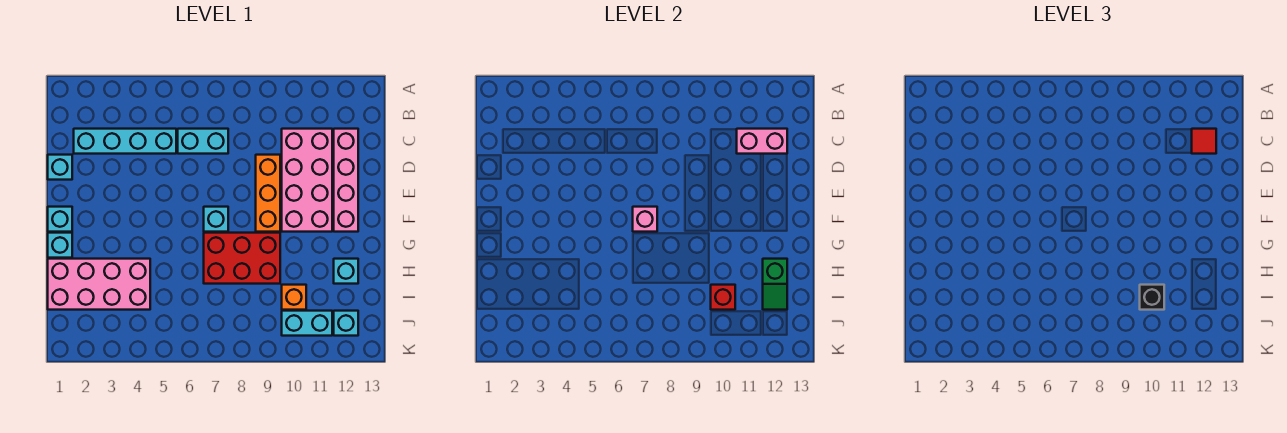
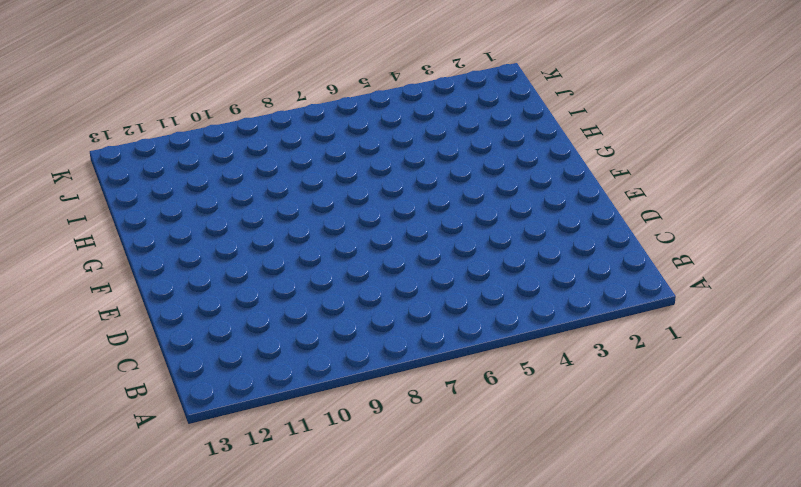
none -> cyan brick C2:C5 level 1
none -> cyan brick C6:C7 level 1
none -> pink brick C10:F11 level 1

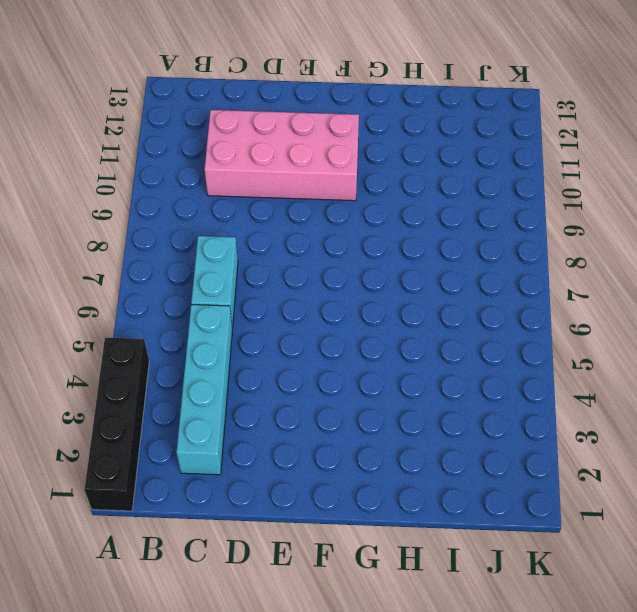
black brick A1:A4 level 1 -> none
none -> pink brick C12:F12 level 1
none -> cyan brick D1 level 1
none -> orange brick D9:F9 level 1

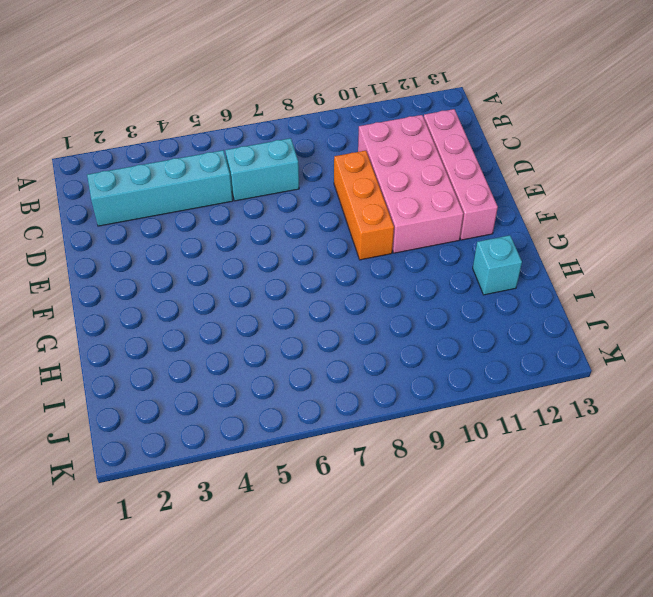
none -> cyan brick D1 level 1
none -> cyan brick F1 level 1
none -> cyan brick F7 level 1

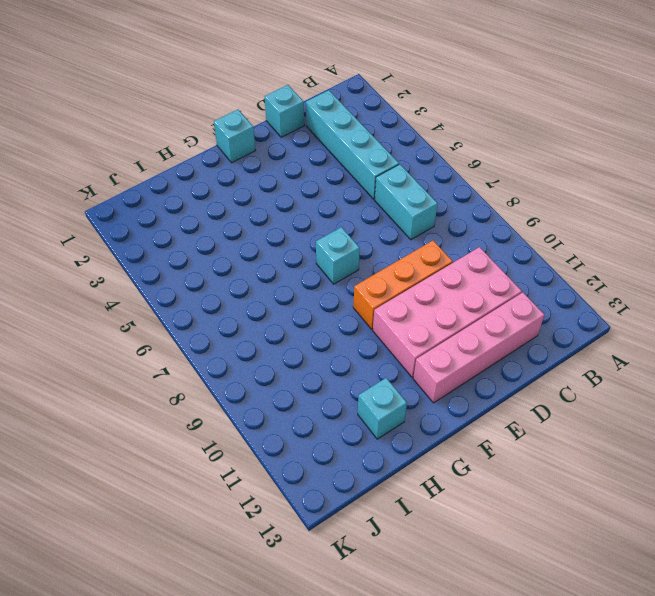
none -> cyan brick G1 level 1
none -> red brick G7:H9 level 1
none -> pink brick H1:I4 level 1

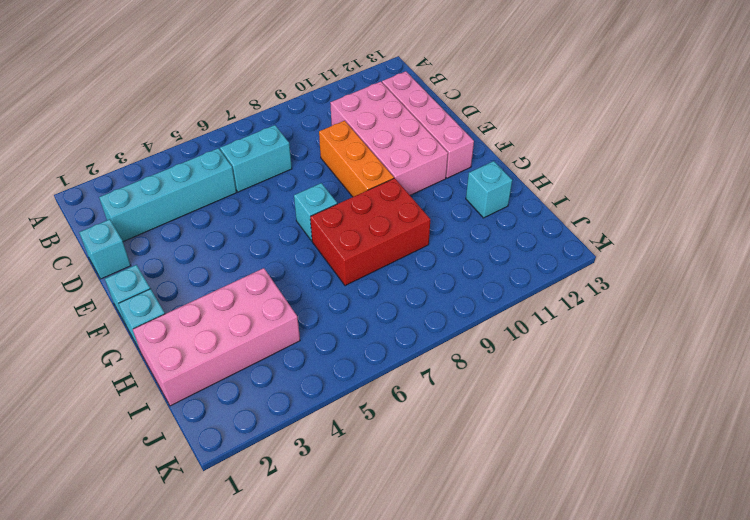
none -> orange brick I10 level 1
none -> cyan brick J10:J11 level 1
none -> cyan brick J12 level 1

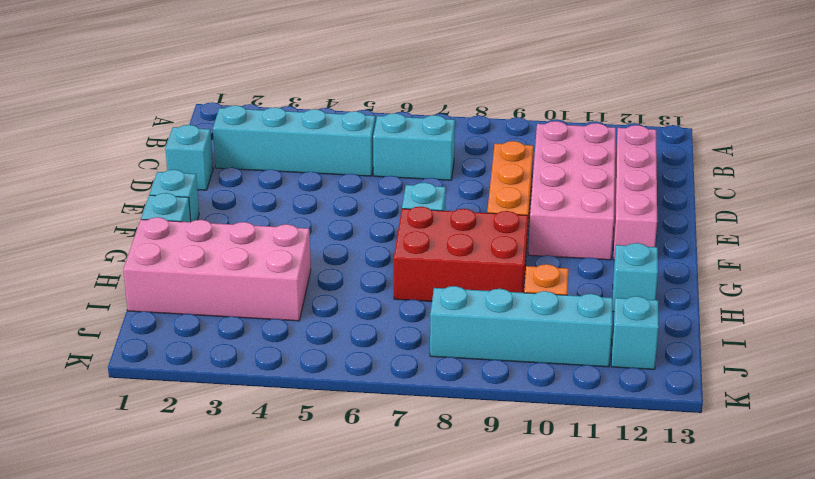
cyan brick J8:J11 level 1 -> cyan brick J10:J11 level 1
none -> pink brick C11:C12 level 2
none -> pink brick F7 level 2
none -> green slope H12:I12 level 2 top H

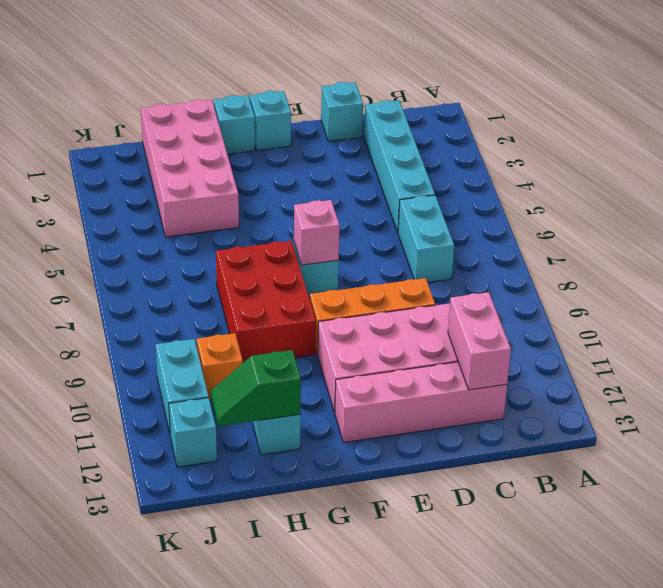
none -> red brick I10 level 2
none -> red tile C12 level 3
none -> black brick I10 level 3

